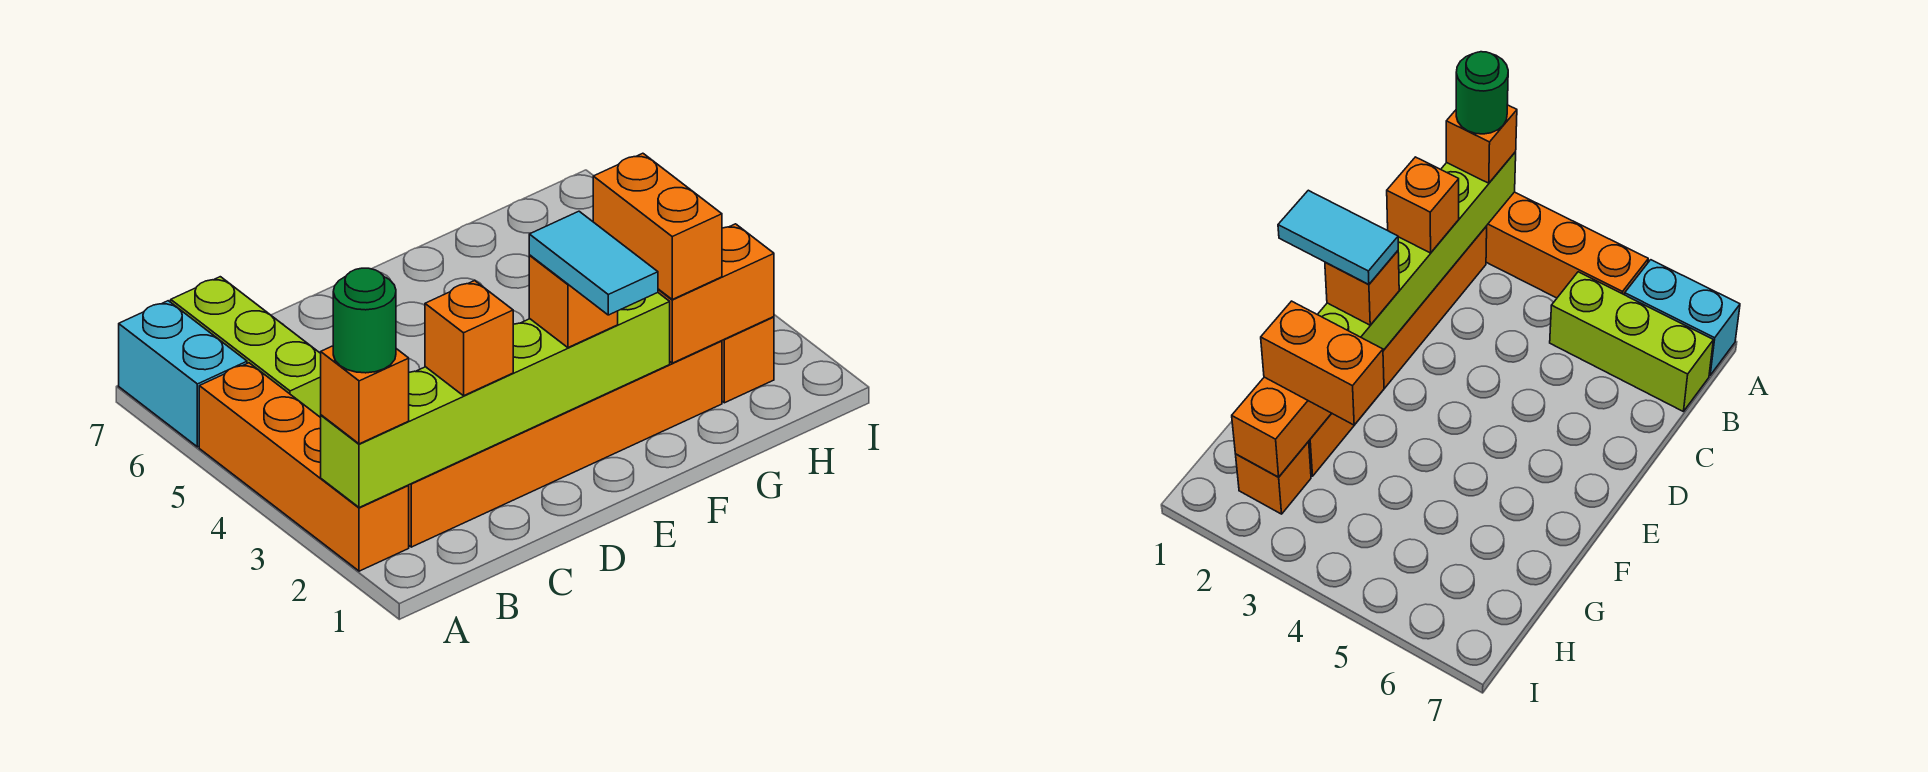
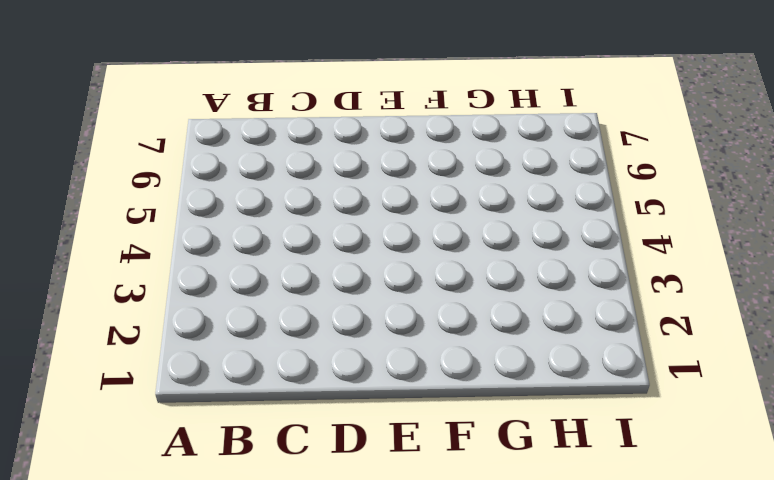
none -> orange brick A2:A5 level 1
none -> cyan brick A6:A7 level 1
none -> orange brick B2:G2 level 1

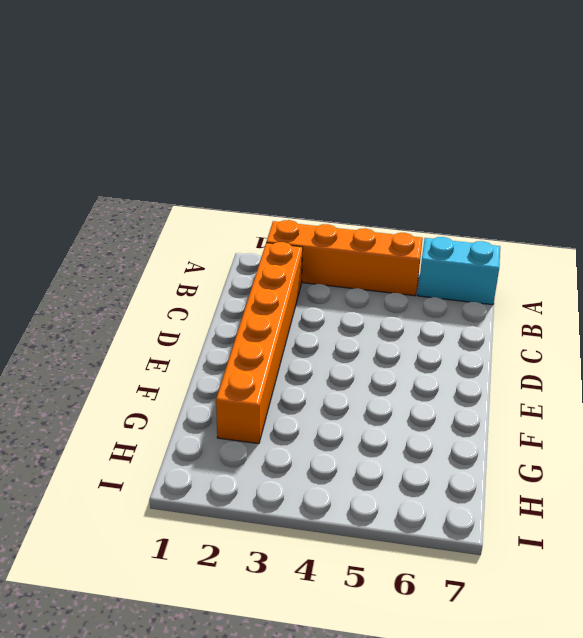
none -> lime brick B5:B7 level 1
none -> orange brick H2 level 1
none -> lime brick A2:F2 level 2

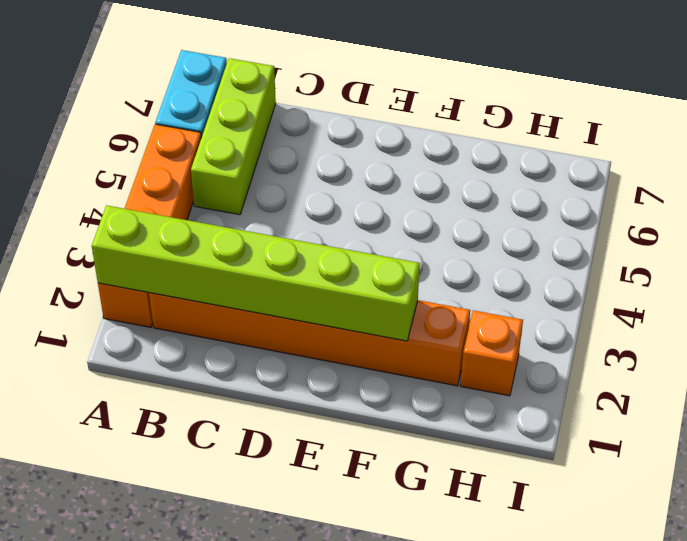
none -> orange brick G2:H2 level 2
none -> orange brick A2 level 3
none -> orange brick C2 level 3

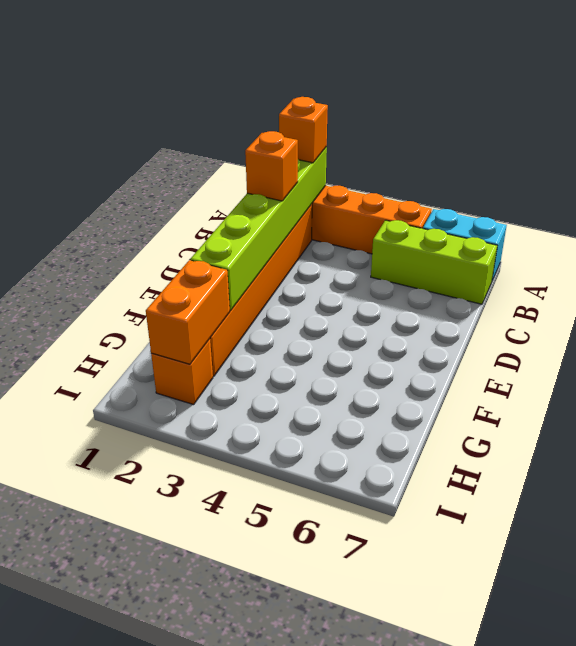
none -> orange brick E2 level 3
none -> orange brick G2:G3 level 3
none -> green round brick A2 level 4

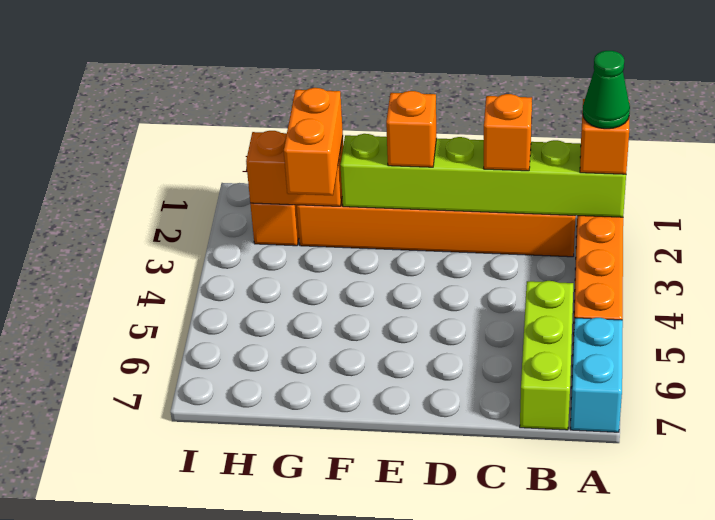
green cone A2 level 4 -> green round brick A2 level 4
none -> cyan tile E1:E2 level 4

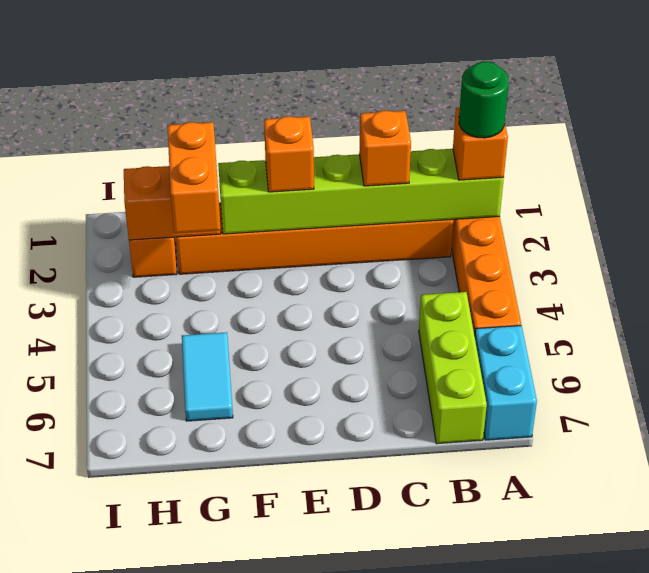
cyan tile G5:G6 level 1 -> cyan tile E1:E2 level 4

